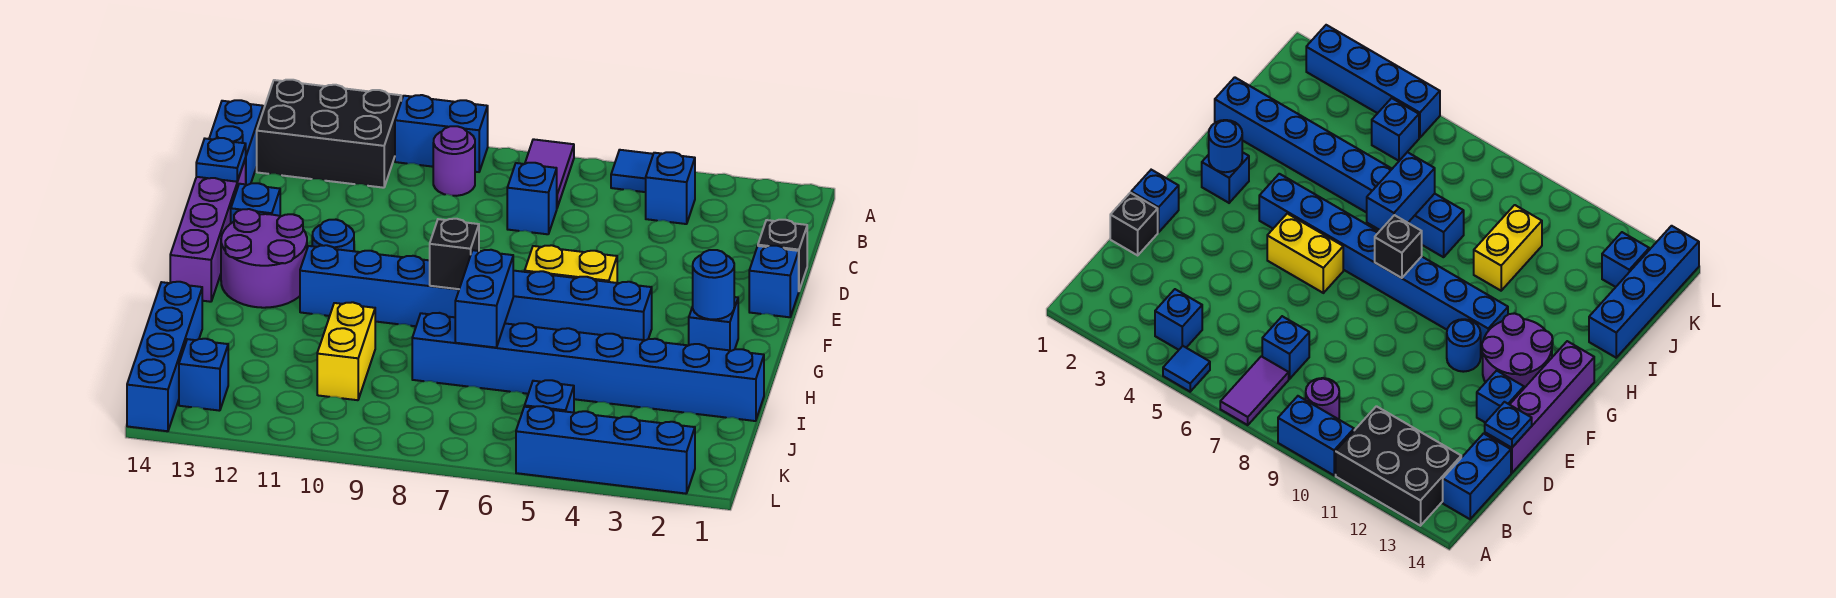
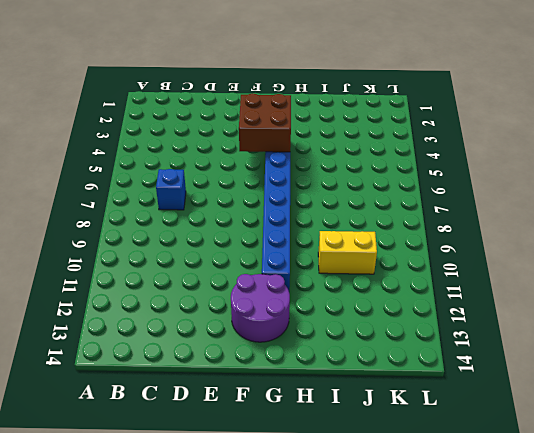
brown brick F4:G5 level 2 -> none
none -> blue tile A5 level 1
none -> purple tile A7:B7 level 1
none -> blue brick A9:A10 level 1

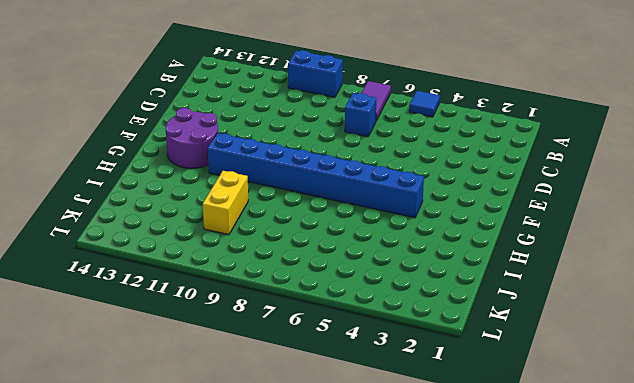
none -> black brick A11:B13 level 1
none -> blue brick B4 level 1
none -> purple round brick B9 level 1

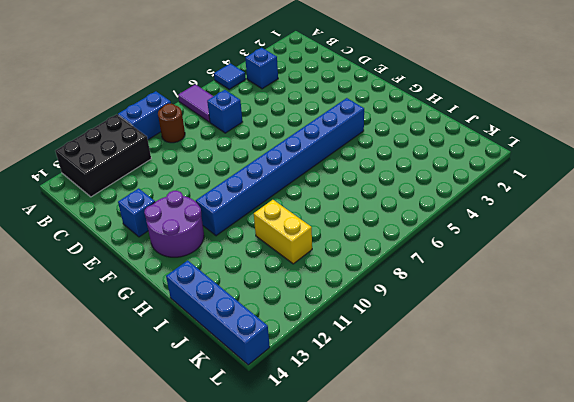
brown round brick B9 level 1 -> purple round brick B9 level 1
none -> blue brick B14:C14 level 1
none -> black brick D1 level 1
none -> purple brick D14:G14 level 1

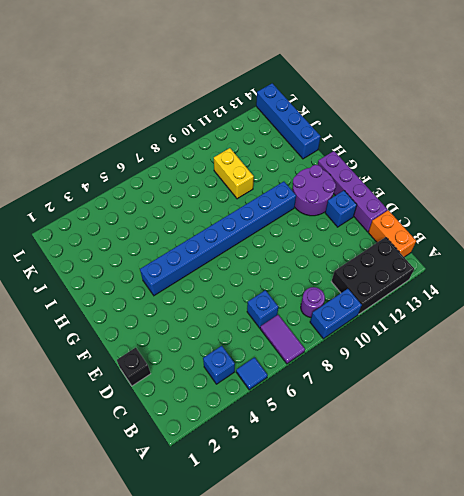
orange brick B14:C14 level 1 -> blue brick B14:C14 level 1
none -> blue brick E1 level 1
none -> yellow brick F5:F6 level 1
none -> blue round brick F11 level 1

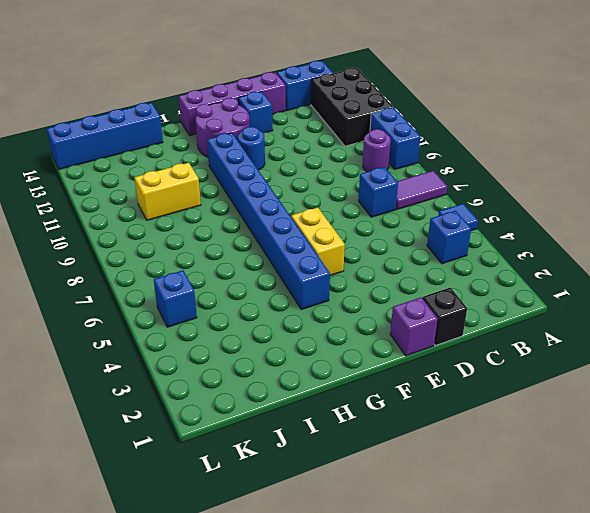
purple brick E1 level 1 -> blue brick E1 level 1
none -> blue brick G2 level 1
none -> blue brick I1:I8 level 1
none -> blue brick K13 level 1

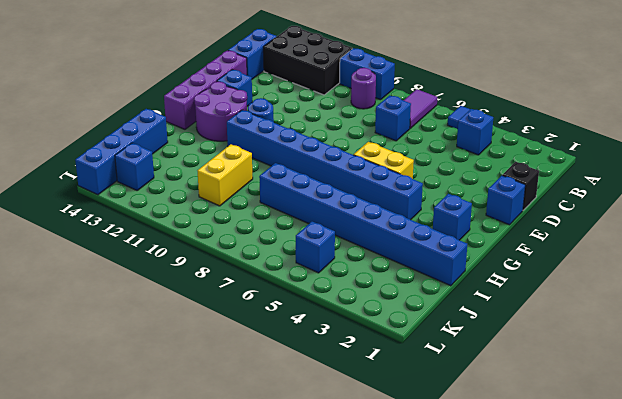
none -> blue brick L2:L5 level 1
none -> blue plate D14 level 2
none -> blue round brick G2 level 2

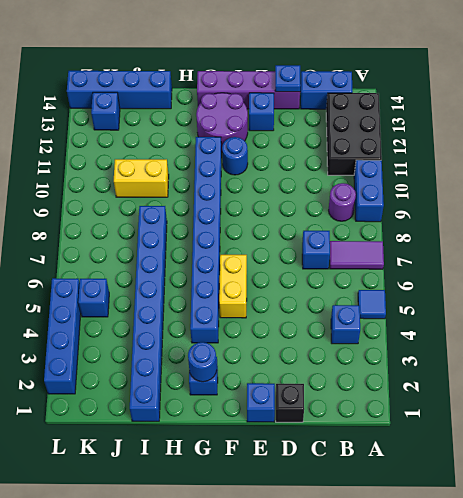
none -> black brick G8 level 2
none -> blue brick H7:I7 level 2

